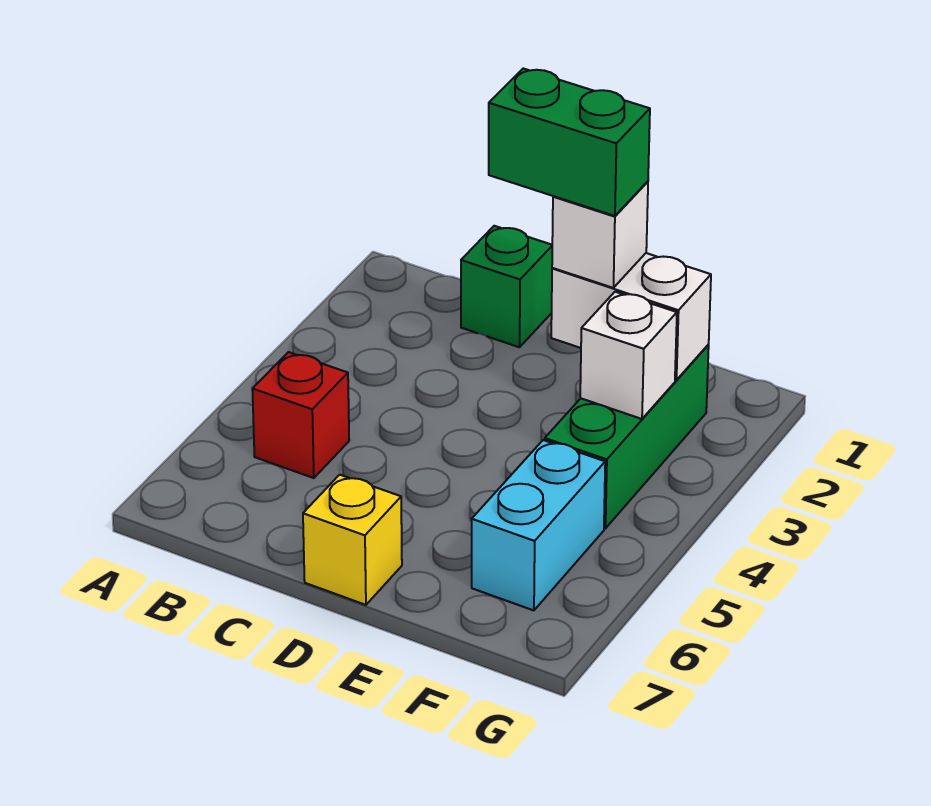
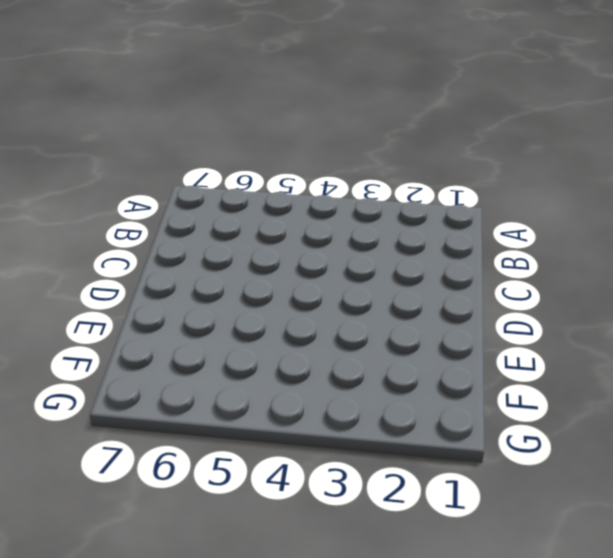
none -> red brick B5 level 1
none -> green brick C1 level 1

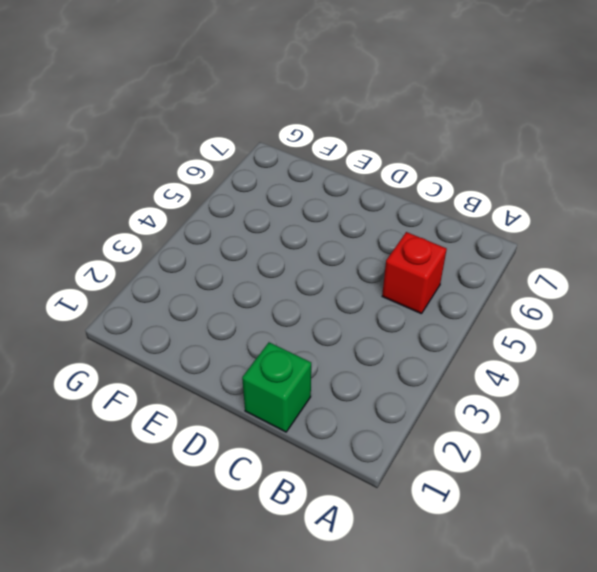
none -> yellow brick D7 level 1
none -> green brick F2:F4 level 1

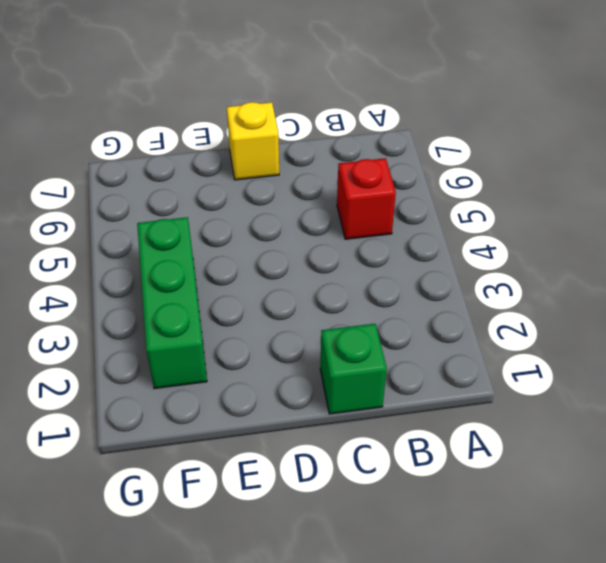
none -> cyan brick F5:F6 level 1
none -> white brick E2:F2 level 2

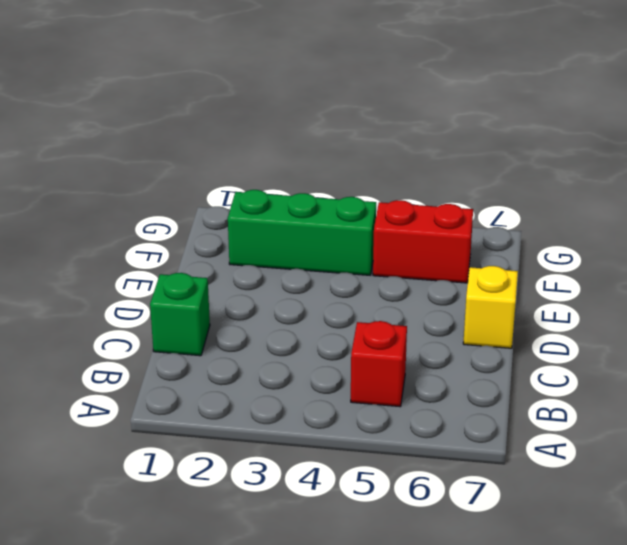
red brick F5:F6 level 1 -> cyan brick F5:F6 level 1
none -> white brick E2:F2 level 2
none -> white brick F3 level 2

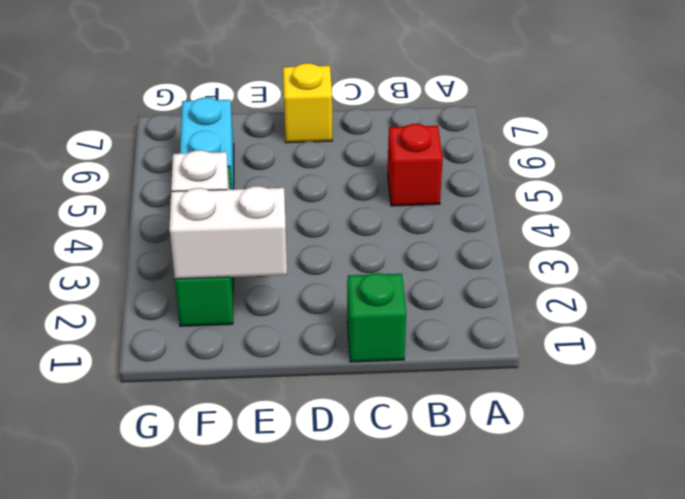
none -> white brick E2 level 3
none -> green brick D2:E2 level 4

